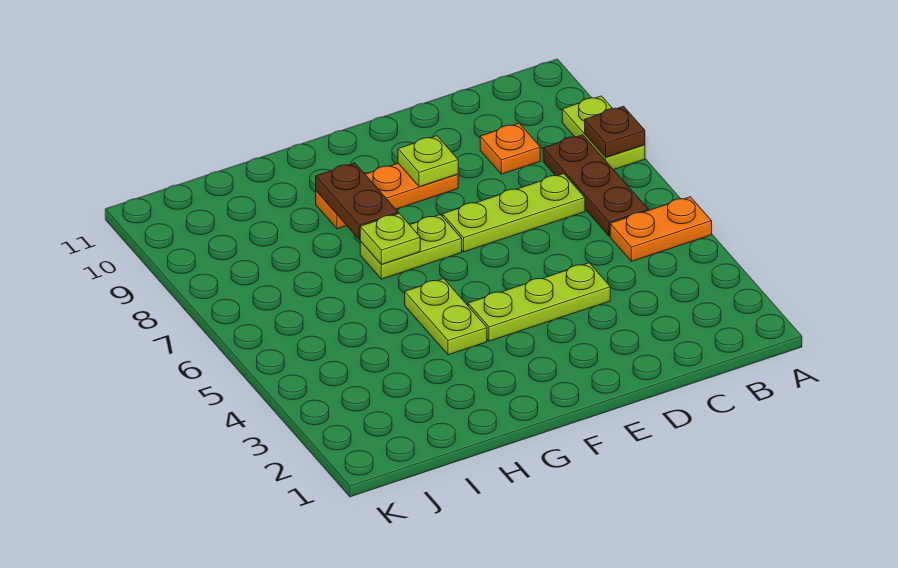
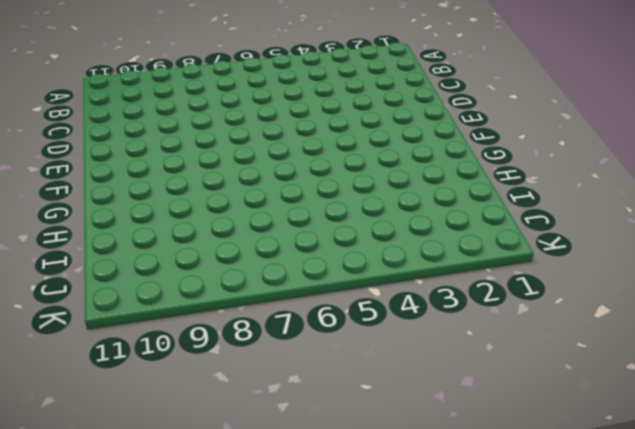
none -> orange plate A5:B5 level 1
none -> lime plate A8:A9 level 1
none -> brown plate B6:B8 level 1

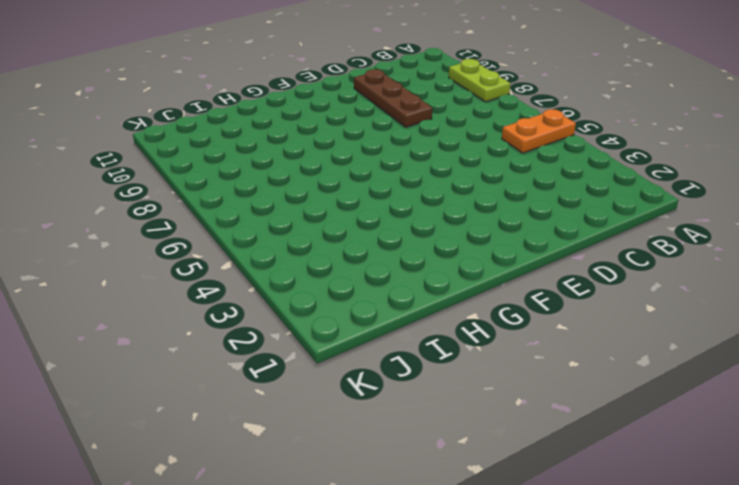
brown plate D8:D10 level 1 -> brown plate B6:B8 level 1
none -> lime plate C7:E7 level 1
none -> orange plate C9 level 1
none -> lime plate D4:F4 level 1

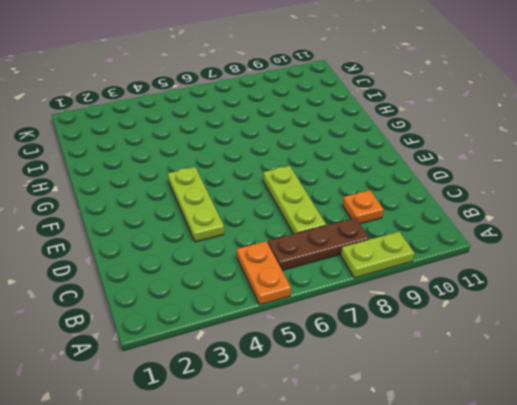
none -> orange plate E9:G9 level 1
none -> lime plate F7:G7 level 1
none -> lime plate G4:G5 level 1

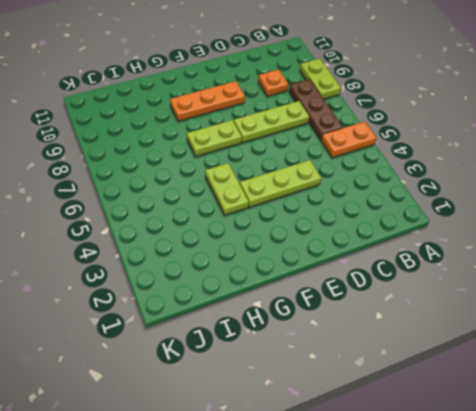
none -> brown plate A8 level 2
none -> lime plate E9 level 2
none -> lime plate G7 level 2

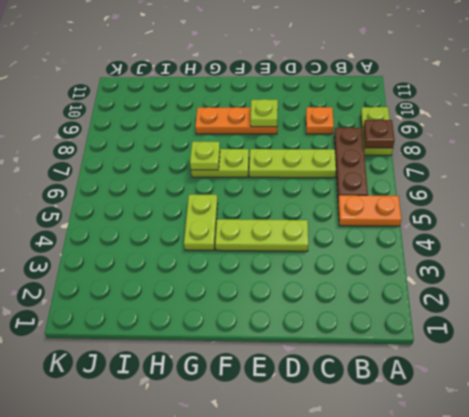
none -> brown plate G8:G9 level 2

